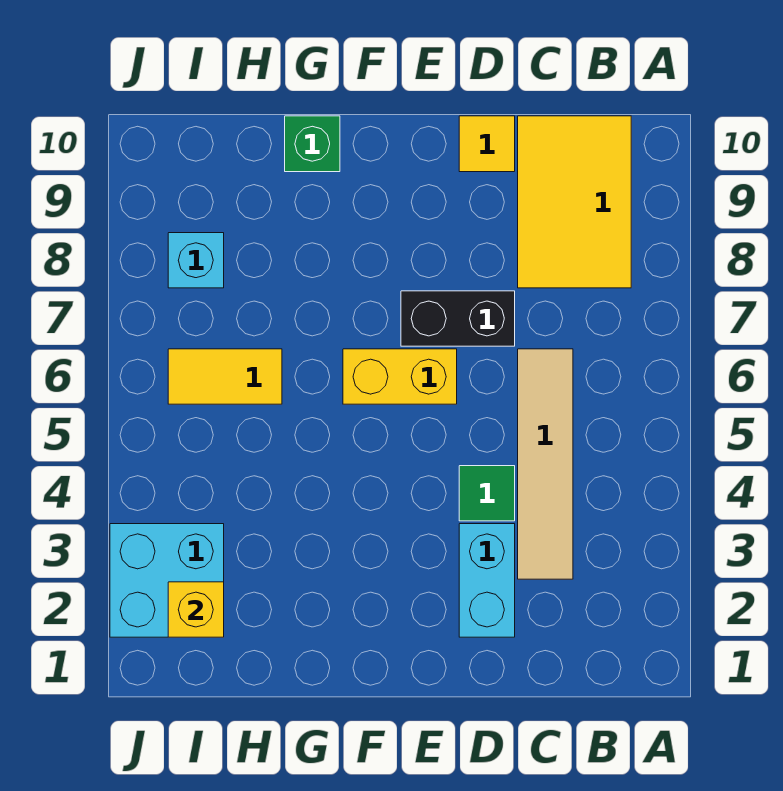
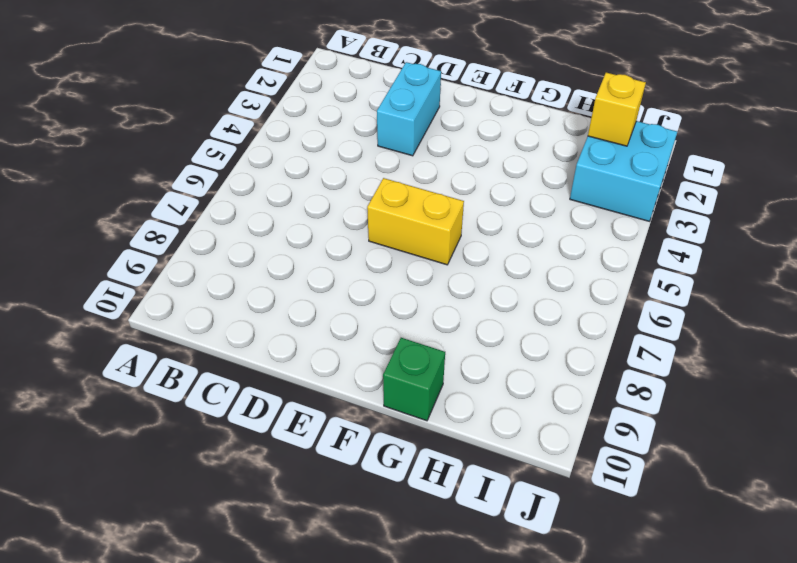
none -> yellow tile B8:C10 level 1
none -> tan tile C3:C6 level 1
none -> green tile D4 level 1

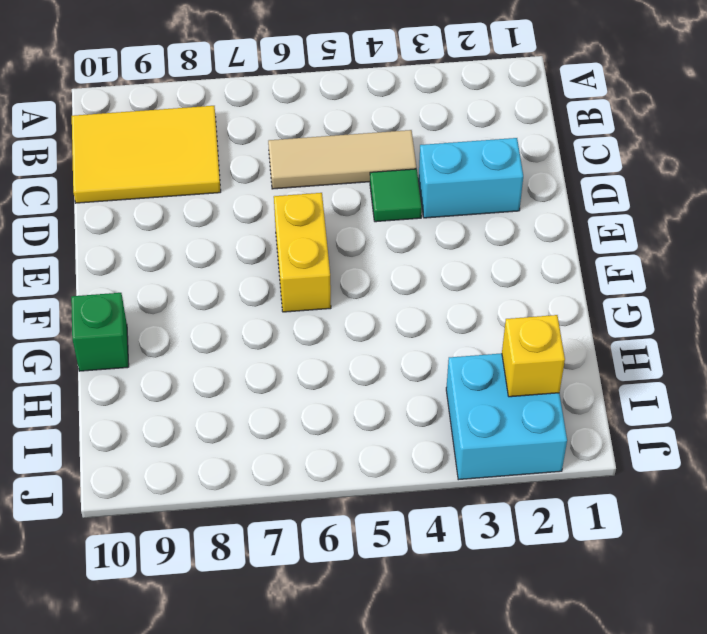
tan tile C4:C6 level 1 -> tan tile C3:C6 level 1
none -> black brick D7:E7 level 1
none -> yellow tile D10 level 1
none -> yellow tile H6:I6 level 1

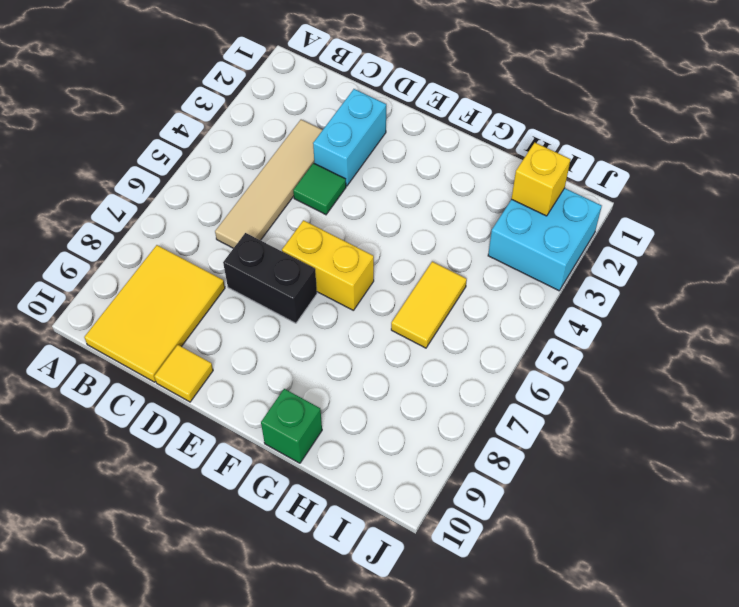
yellow tile H5:H6 level 1 -> yellow tile H6:I6 level 1
none -> cyan brick I8 level 1

